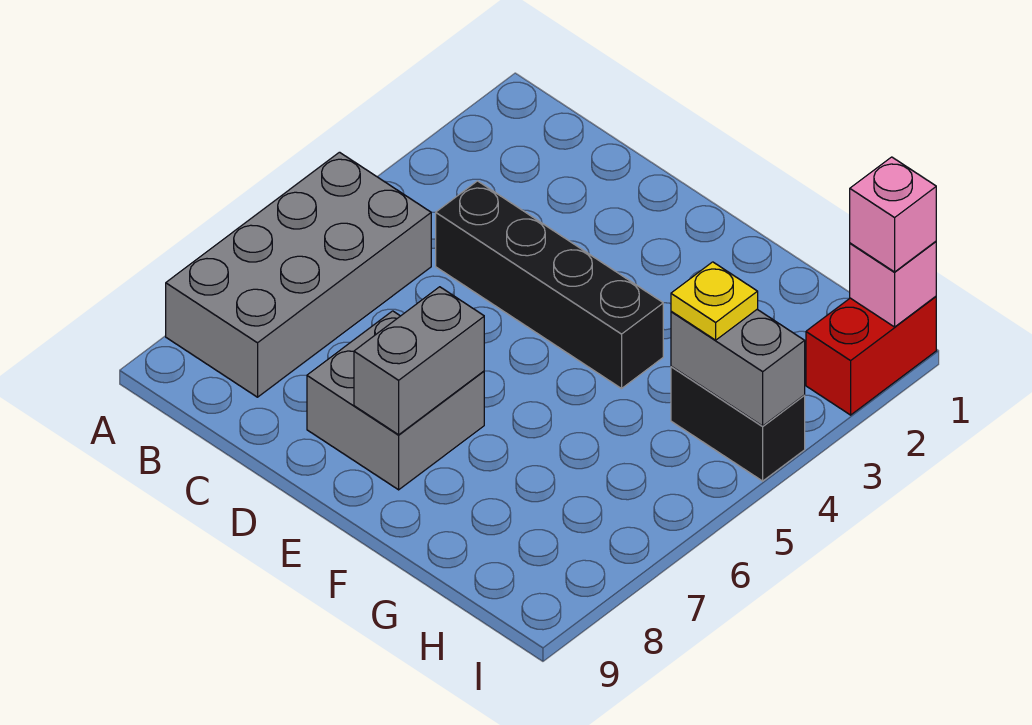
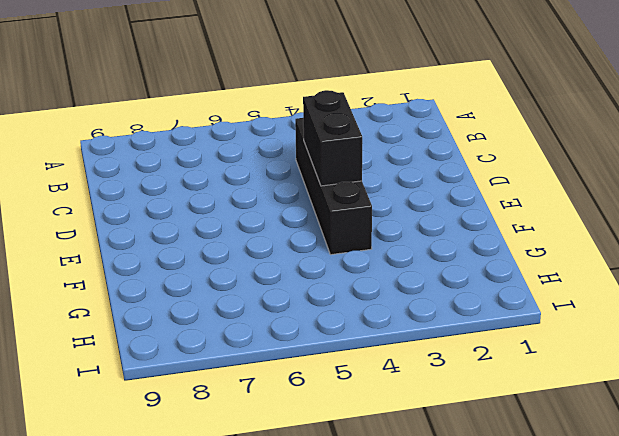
black brick D4:E4 level 2 -> black brick H4:I4 level 1
none -> grey brick A5:B8 level 1
none -> grey brick D7:E8 level 1

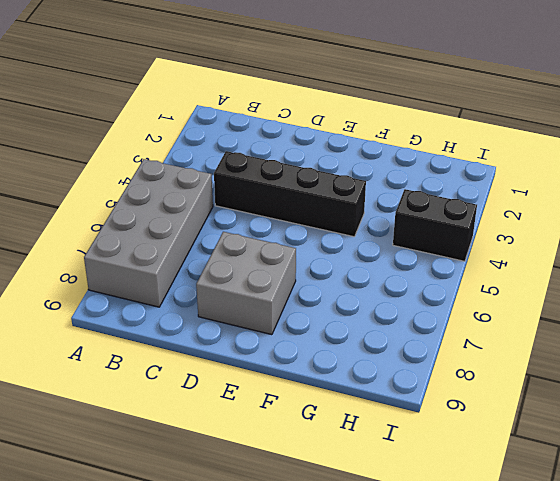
none -> red brick I1:I2 level 1
none -> grey brick E7:E8 level 2

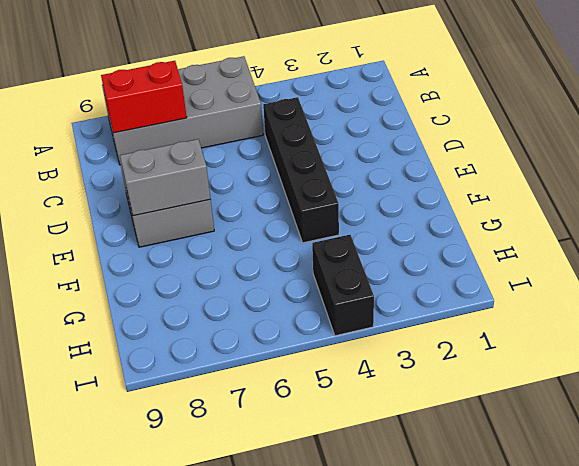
red brick B7:B8 level 2 -> red brick I1:I2 level 1
none -> grey brick H4:I4 level 2
none -> pink brick I1 level 2

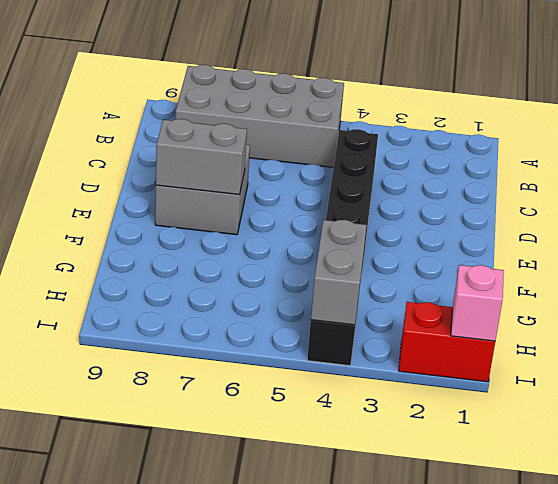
none -> yellow plate H4 level 3
none -> pink brick I1 level 3

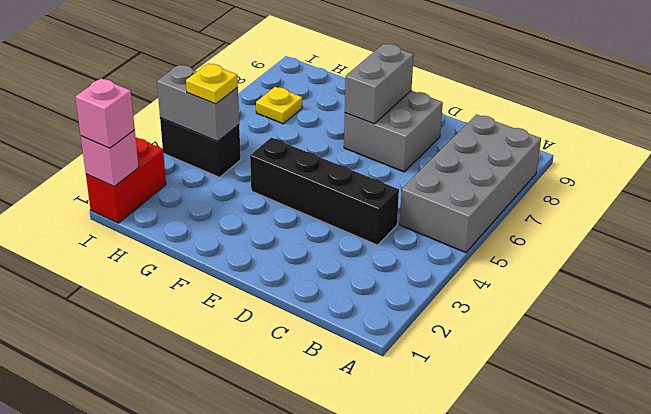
yellow plate H7 level 1 -> none

